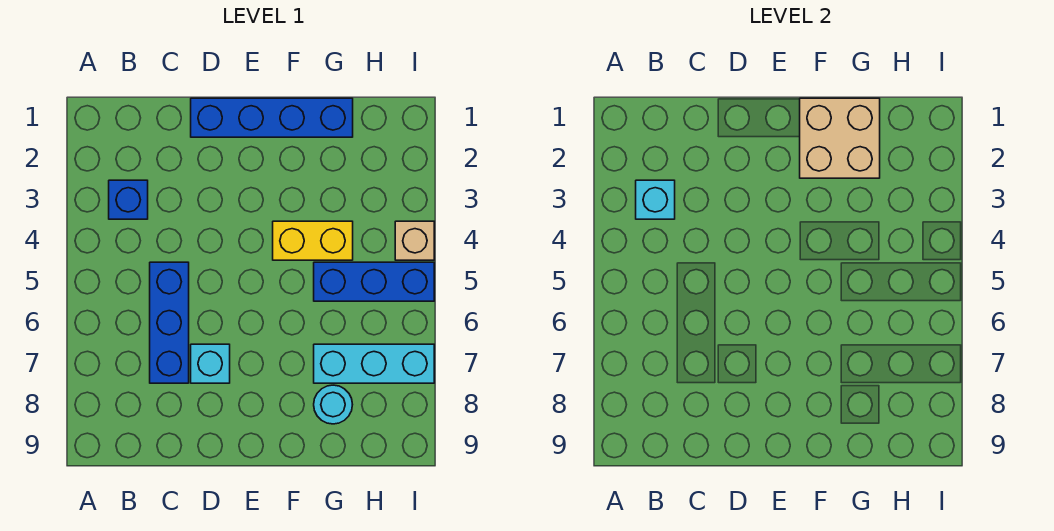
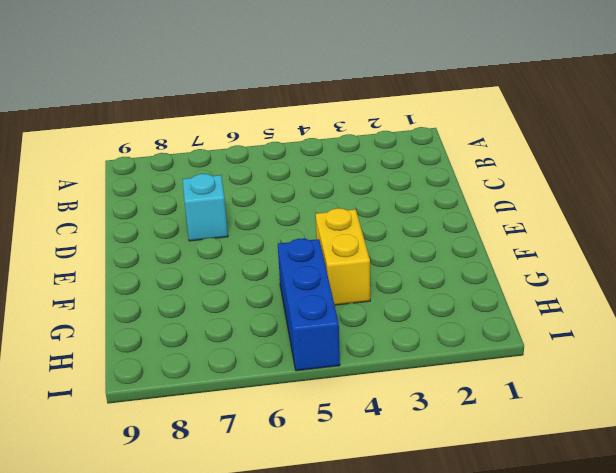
none -> blue brick B3 level 1
none -> blue brick C5:C7 level 1

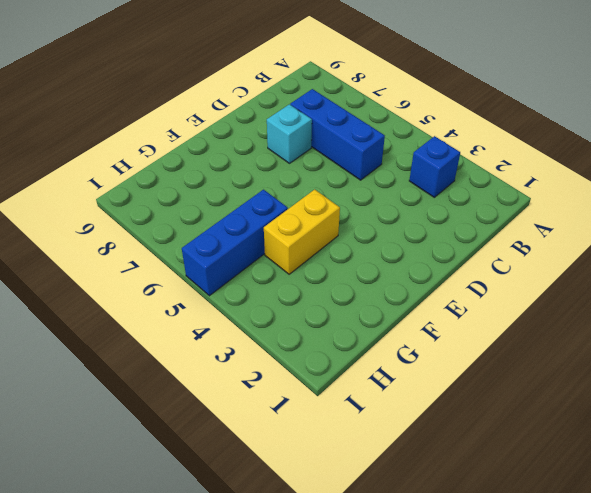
none -> blue brick D1:G1 level 1
none -> cyan brick G7:I7 level 1

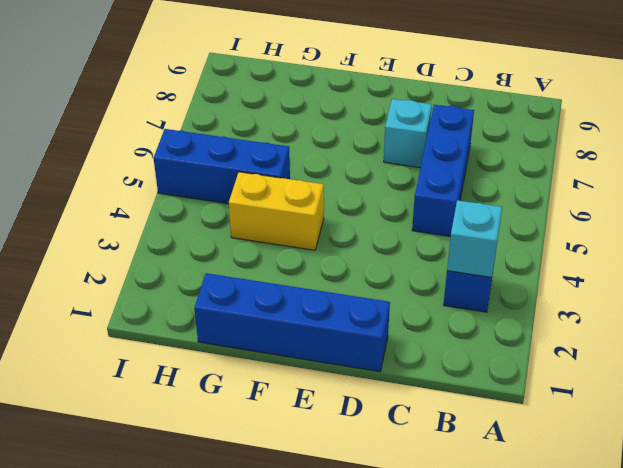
none -> cyan brick G7:I7 level 1
none -> cyan round brick G8 level 1

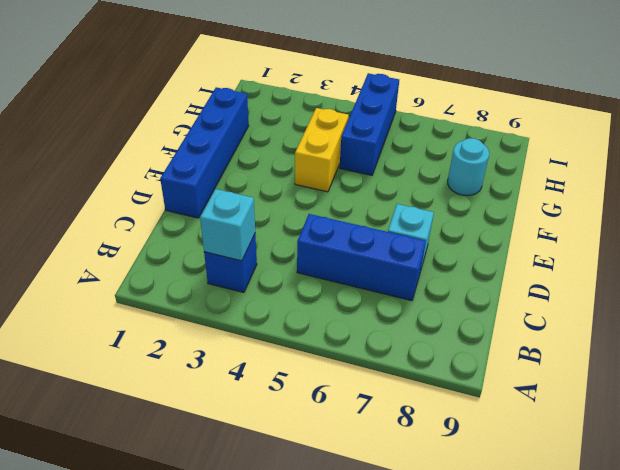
none -> cyan brick G7:I7 level 1
none -> tan brick I4 level 1

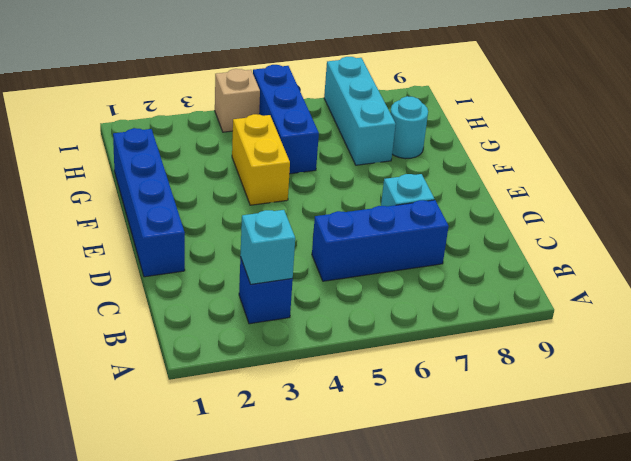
none -> tan brick F1:G2 level 2

